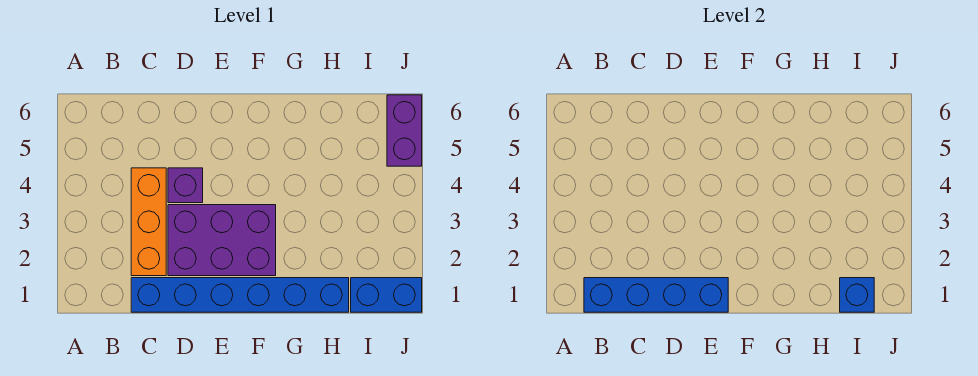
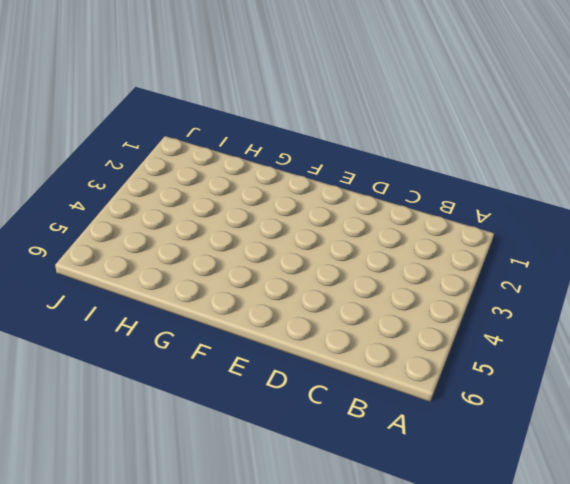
none -> blue brick C1:H1 level 1
none -> orange brick C2:C4 level 1

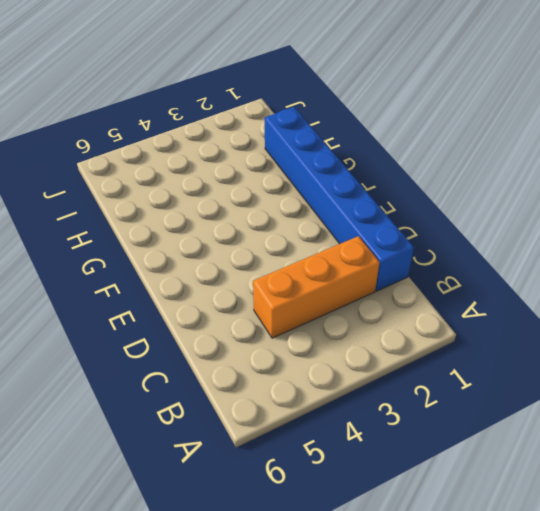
none -> purple brick D2:F3 level 1
none -> purple brick D4 level 1

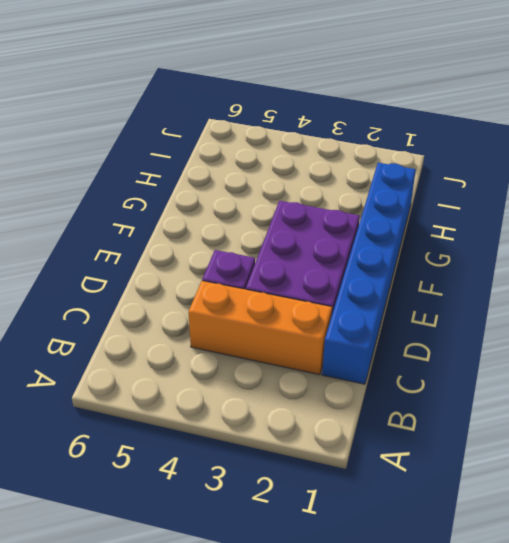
none -> blue brick I1:J1 level 1
none -> purple brick J5:J6 level 1

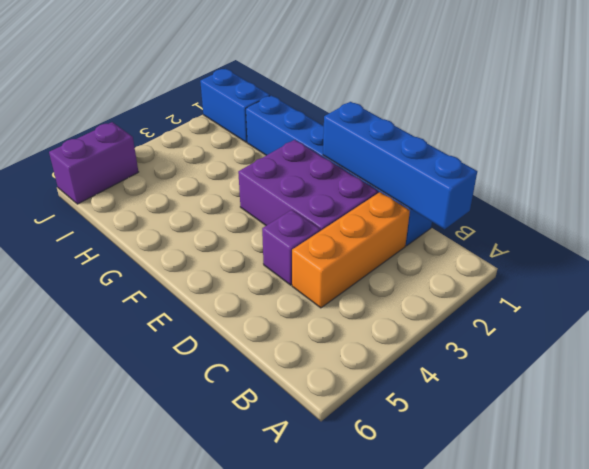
none -> blue brick I1 level 2

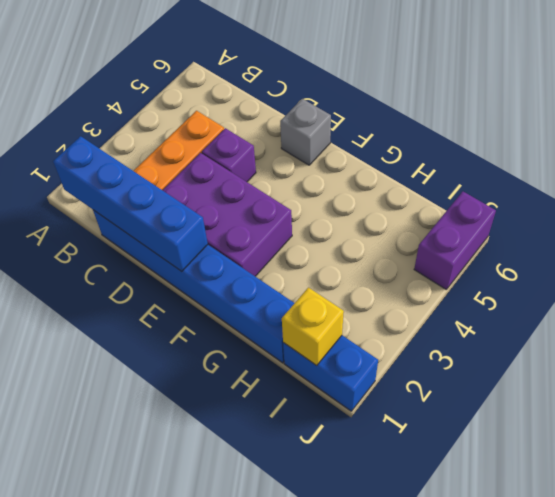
grey brick E6 level 1 -> none
yellow brick I1 level 2 -> blue brick I1 level 2

